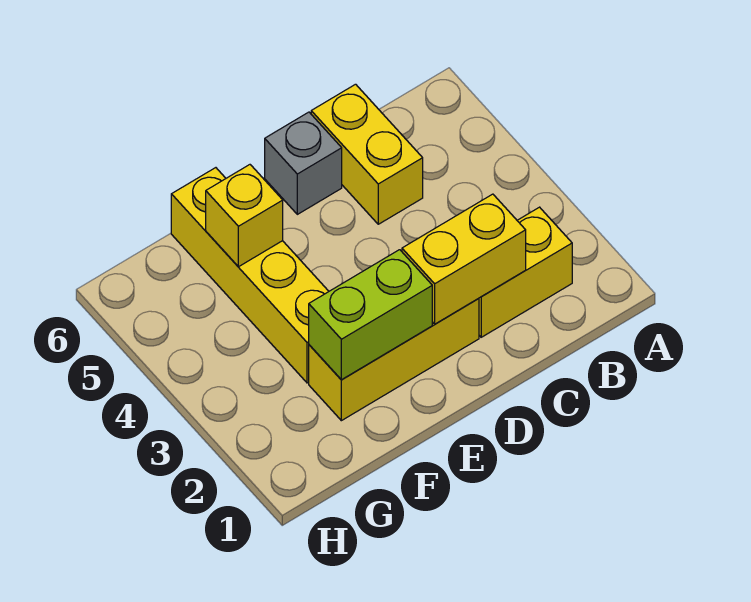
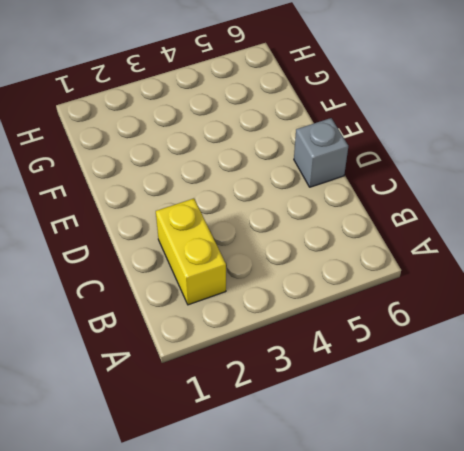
none -> yellow brick C5:C6 level 1
none -> yellow brick D2:F2 level 1

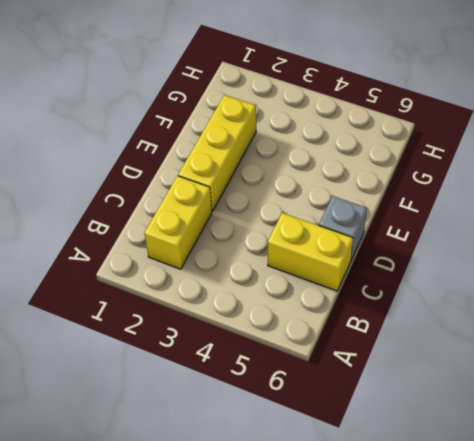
none -> yellow brick F3:F6 level 1
none -> yellow brick C2:D2 level 2

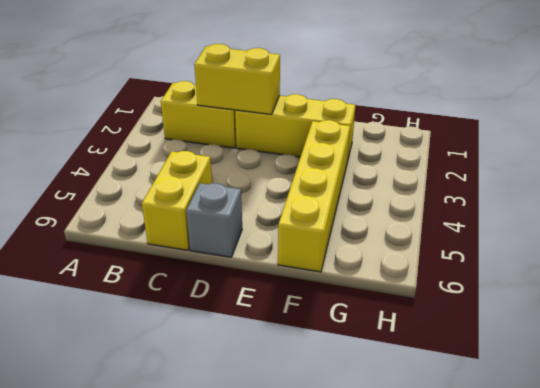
none -> lime brick E2:F2 level 2
none -> yellow brick F5 level 2

